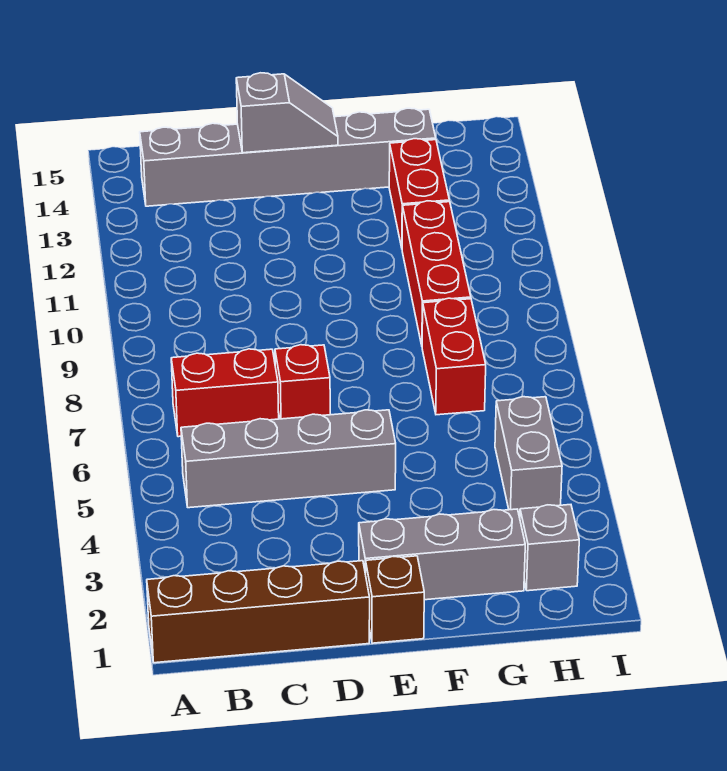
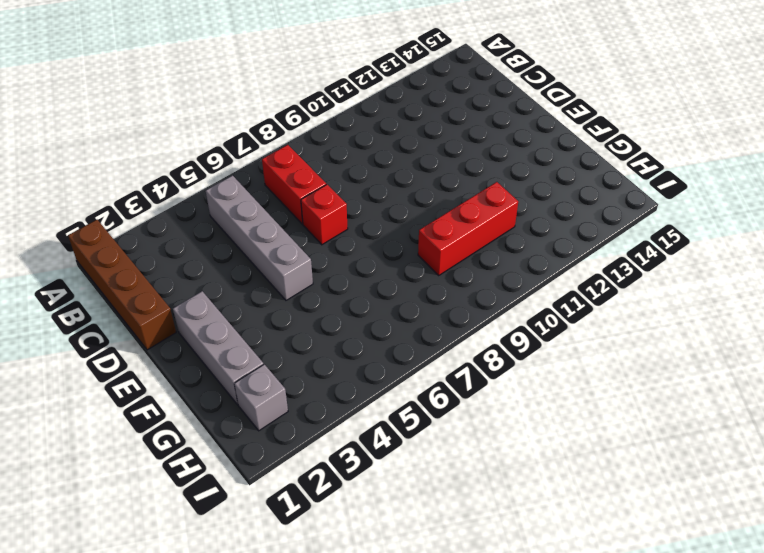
none -> grey brick B14:G14 level 1
none -> brown brick E1 level 1
none -> red brick G7:G8 level 1

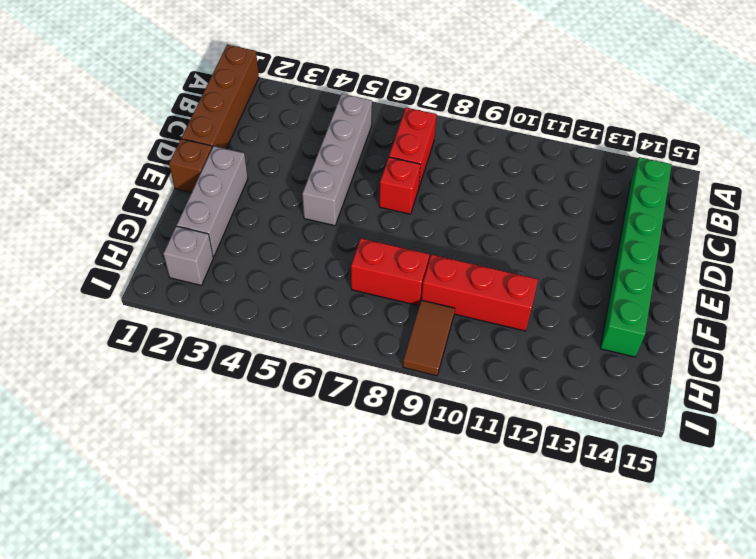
green brick B14:G14 level 1 -> grey brick B14:G14 level 1
brown tile H9:I9 level 1 -> none
none -> red brick G12:G13 level 1
none -> grey brick H4:H5 level 1
none -> grey slope D14:E14 level 2 top D

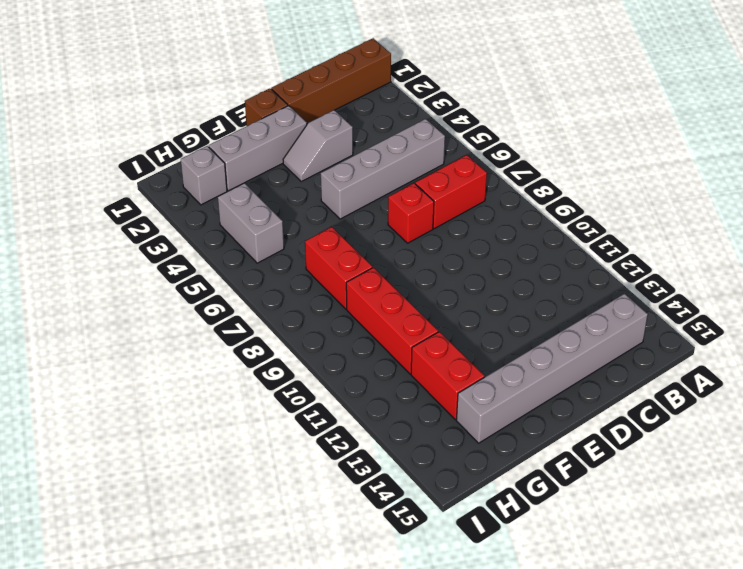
grey slope D3:E3 level 1 top D -> grey slope D14:E14 level 2 top D

